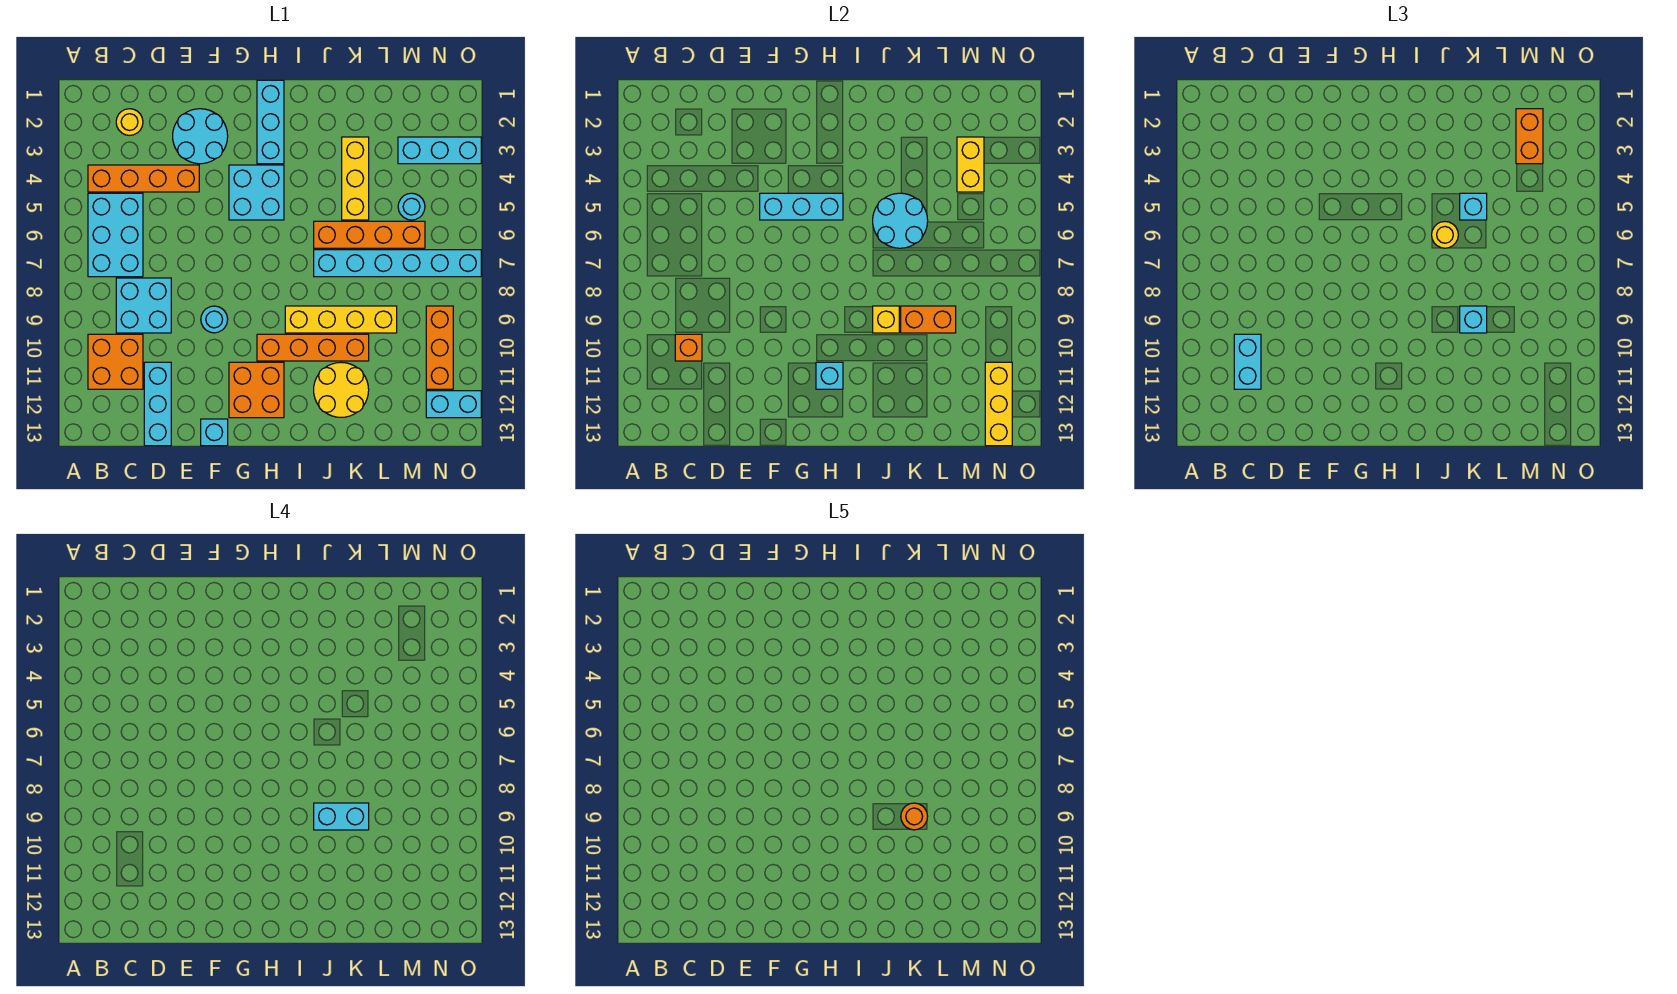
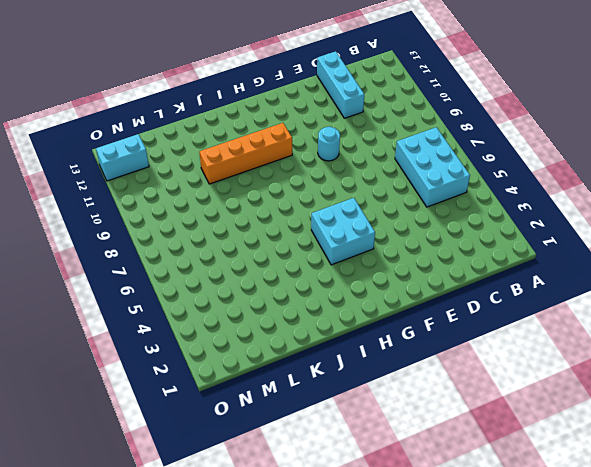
none -> orange brick B4:E4 level 1
none -> orange brick B10:C11 level 1
none -> yellow round brick C2 level 1
none -> cyan brick C8:D9 level 1

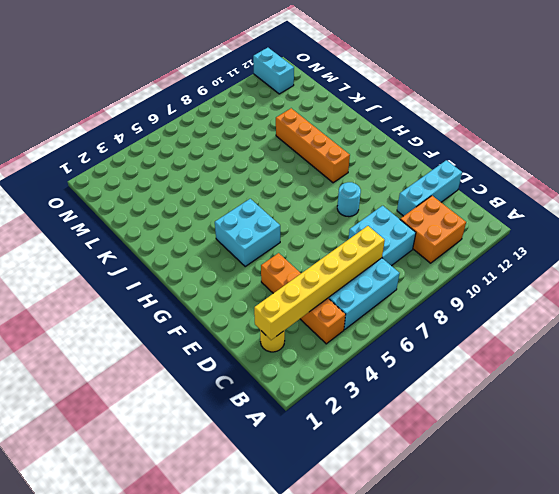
yellow brick C2:C7 level 2 -> none
none -> cyan round brick E2:F3 level 1
none -> cyan brick F13 level 1
none -> orange brick G11:H12 level 1
none -> cyan brick H1:H3 level 1

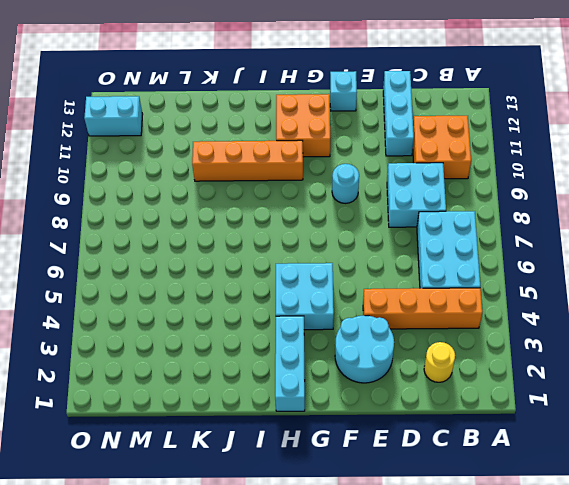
none -> yellow brick I9:L9 level 1
none -> orange brick J6:M6 level 1
none -> cyan brick J7:O7 level 1
none -> yellow round brick J11:K12 level 1

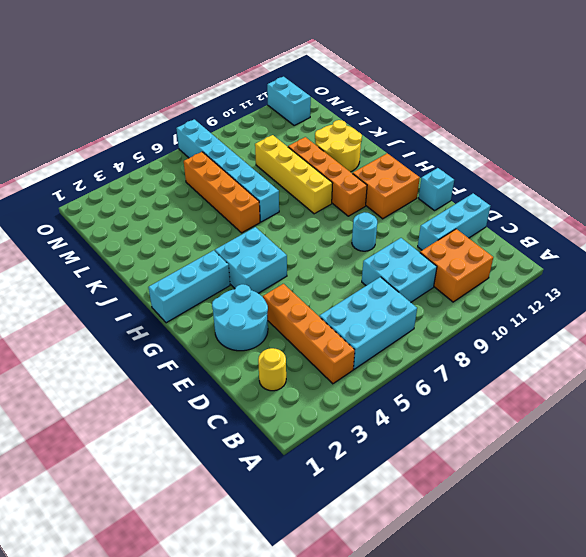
none -> yellow brick K3:K5 level 1
none -> cyan brick M3:O3 level 1
none -> cyan round brick M5 level 1
none -> orange brick N9:N11 level 1

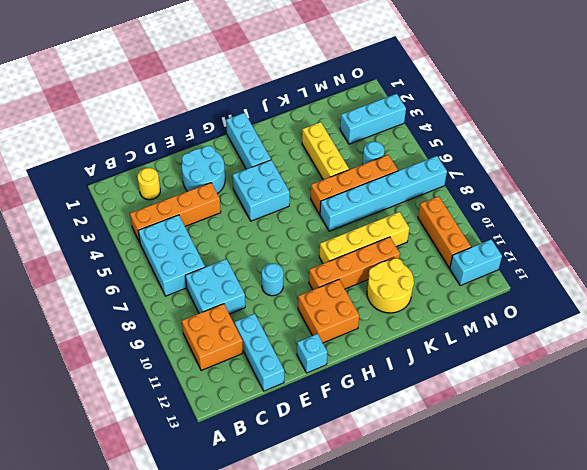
none -> orange brick C10 level 2
none -> cyan brick F5:H5 level 2
none -> cyan brick H11 level 2
none -> cyan round brick J5:K6 level 2

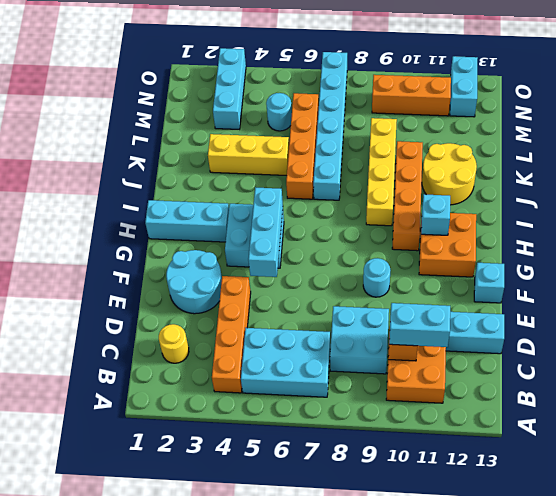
none -> cyan round brick J5:K6 level 2
none -> yellow brick J9 level 2
none -> orange brick K9:L9 level 2
none -> yellow brick M3:M4 level 2

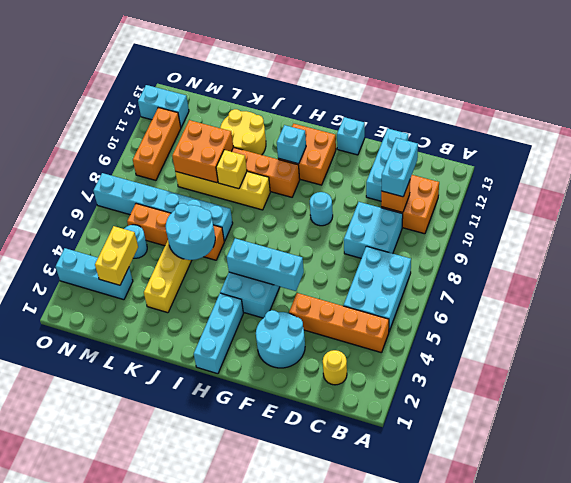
orange brick K9:L10 level 2 -> orange brick K9:L9 level 2
none -> yellow brick N11:N13 level 2
none -> yellow round brick J6 level 3
none -> cyan brick K5 level 3
none -> cyan brick K9 level 3

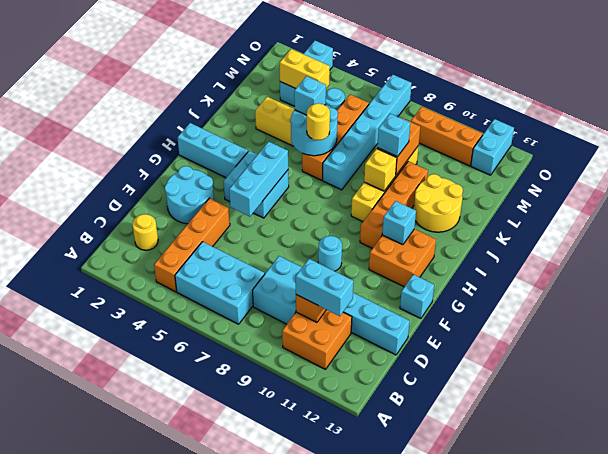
none -> yellow brick N11:N13 level 2
none -> orange brick M2:M3 level 3
none -> cyan brick J9:K9 level 4
none -> orange round brick K9 level 5

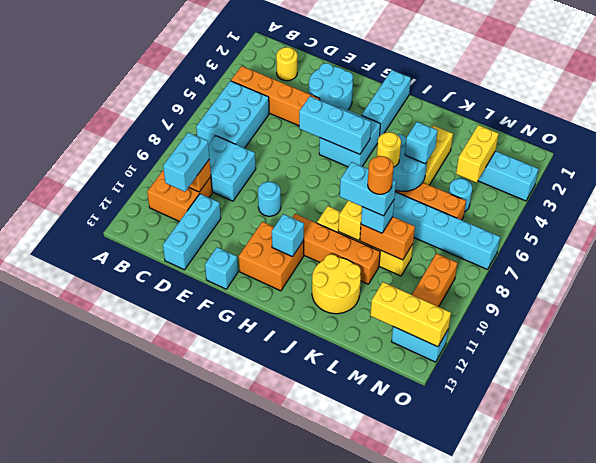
yellow brick M12:O12 level 2 -> yellow brick N11:N13 level 2
none -> orange brick M2:M3 level 3

